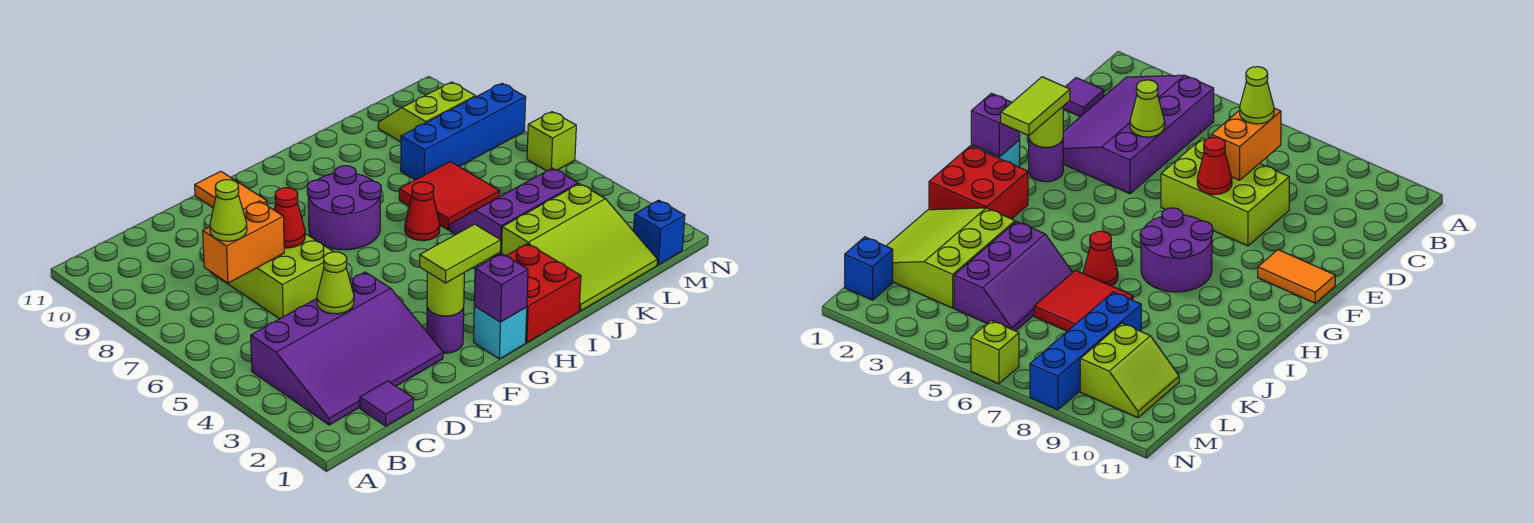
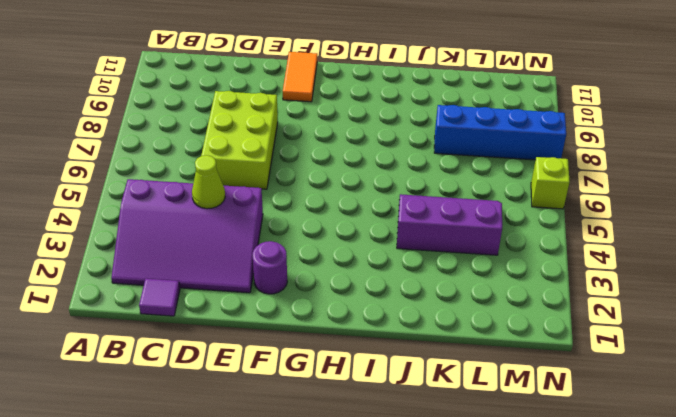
none -> cyan brick G1 level 1
none -> purple round brick G7:H8 level 1
none -> red brick H1:I2 level 1

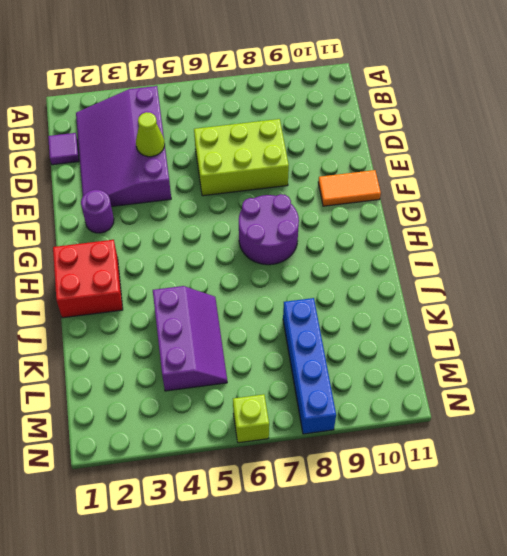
none -> cyan brick G1 level 1
none -> red cone I6 level 1
none -> lime slope J1:L3 level 1 top 3

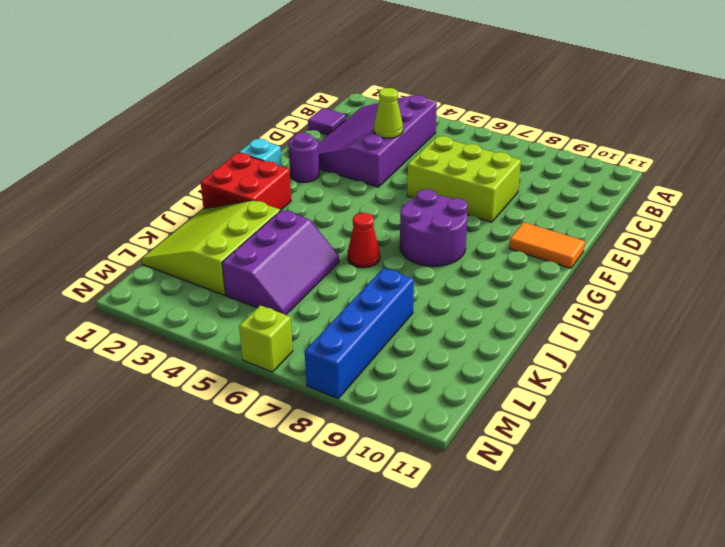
none -> red tile J6:K7 level 1
none -> lime slope L9:M10 level 1 top 9
none -> blue brick M1 level 1

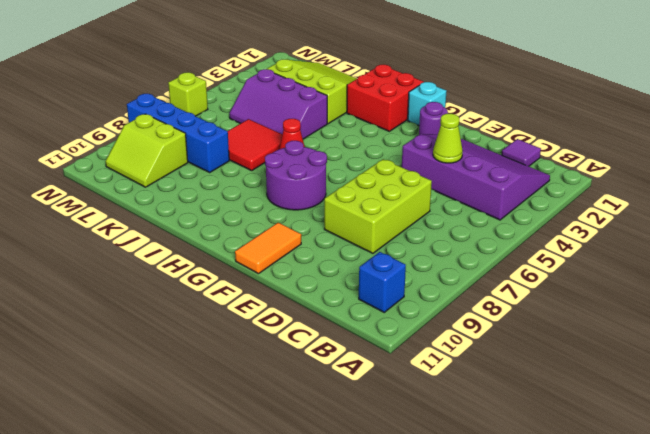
blue brick B10 level 1 -> blue brick M1 level 1
none -> orange brick C7:D7 level 2
none -> red cone E7 level 2
none -> lime round brick F2 level 2

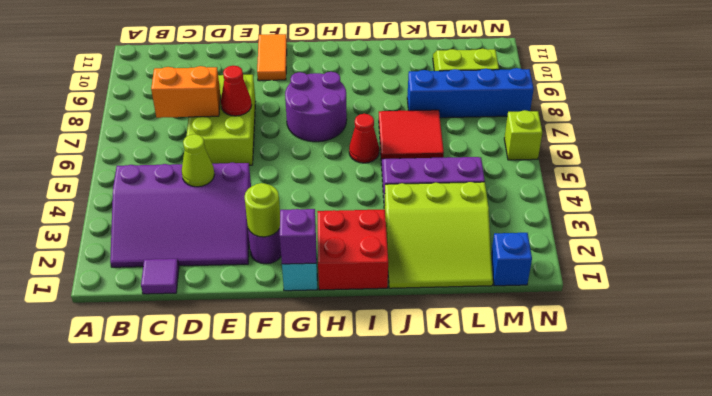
none -> lime cone C7 level 3
none -> lime tile F2:G2 level 3

